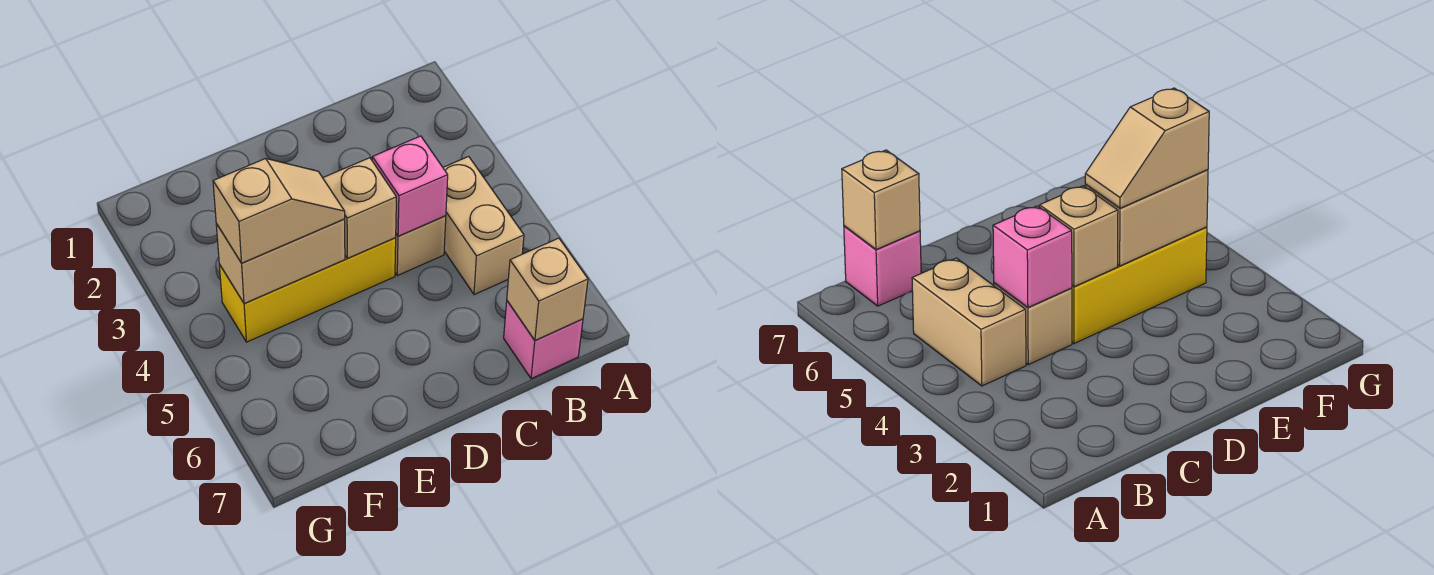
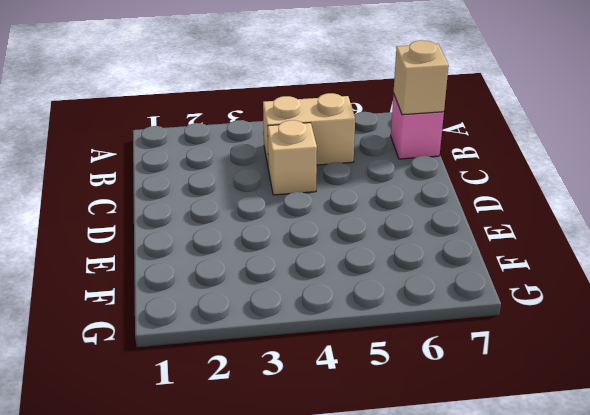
none -> yellow brick D4:F4 level 1
none -> pink brick C4 level 2

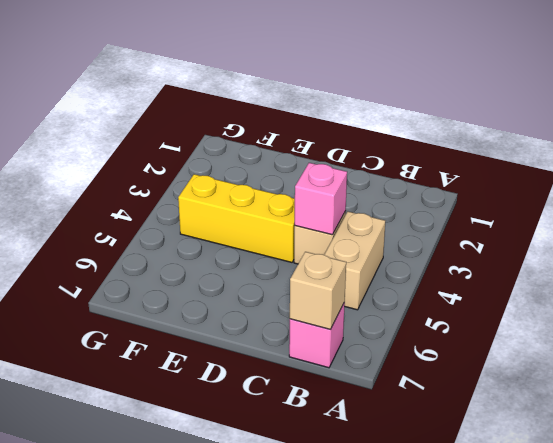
none -> tan brick D4 level 2
none -> tan brick E4:F4 level 2

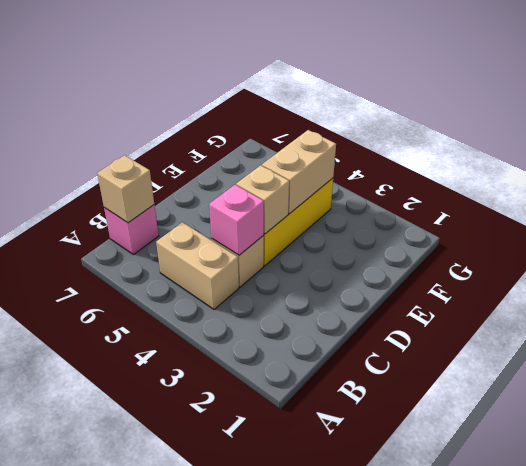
none -> tan slope E4:F4 level 3 top F

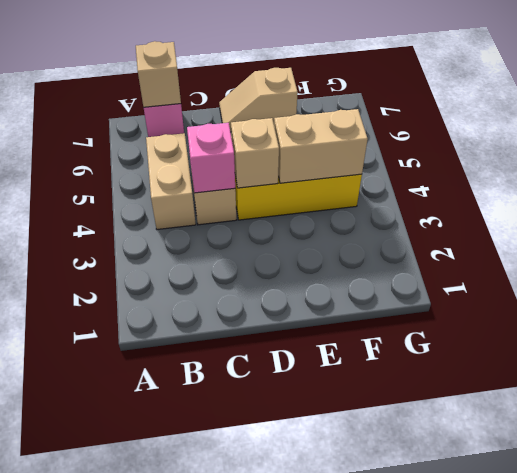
tan slope D7:E7 level 1 top E -> tan slope E4:F4 level 3 top F

